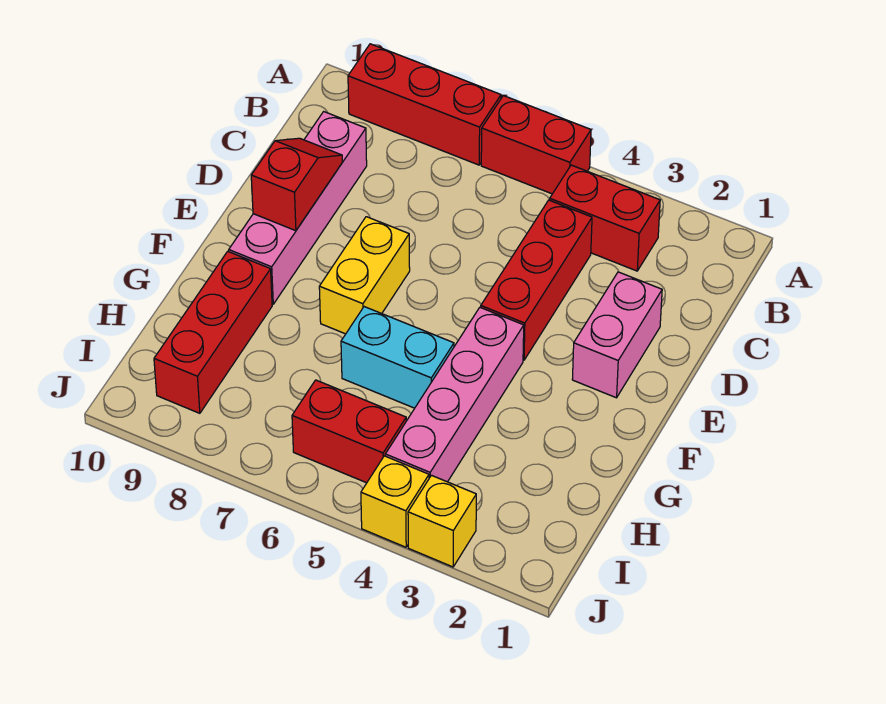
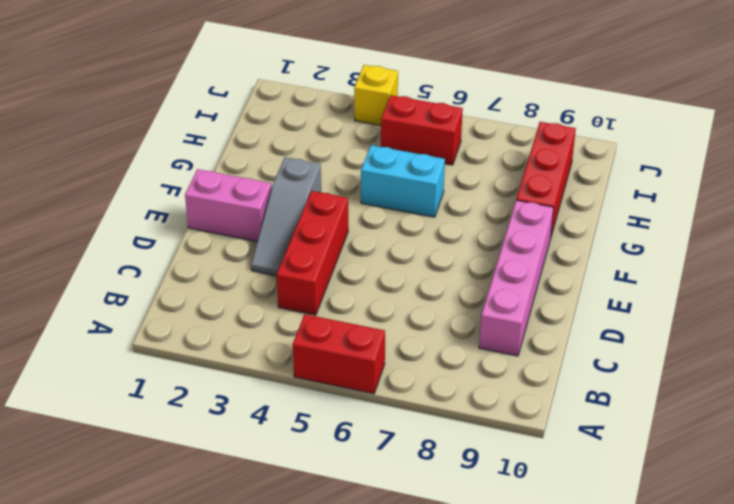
grey slope D3:F3 level 1 top F -> none
pink brick E1:E2 level 1 -> pink brick D2:E2 level 1
none -> red brick A7:A9 level 1
none -> red brick B3:B4 level 1
none -> yellow brick E7:F7 level 1

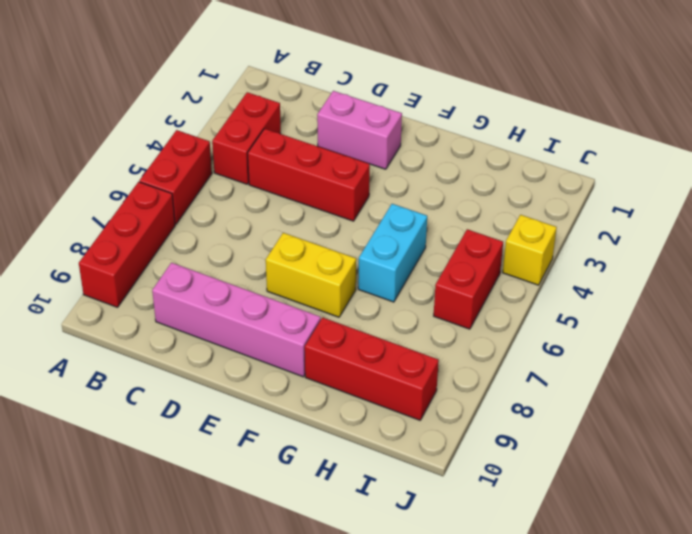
none -> pink brick F4:I4 level 1
none -> yellow brick J3 level 1
none -> red slope D9:E9 level 2 top E

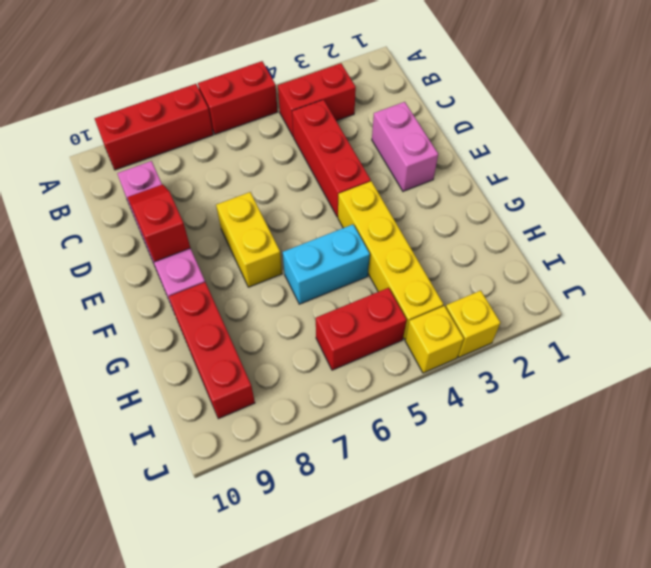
yellow brick F4:I4 level 1 -> pink brick F4:I4 level 1

